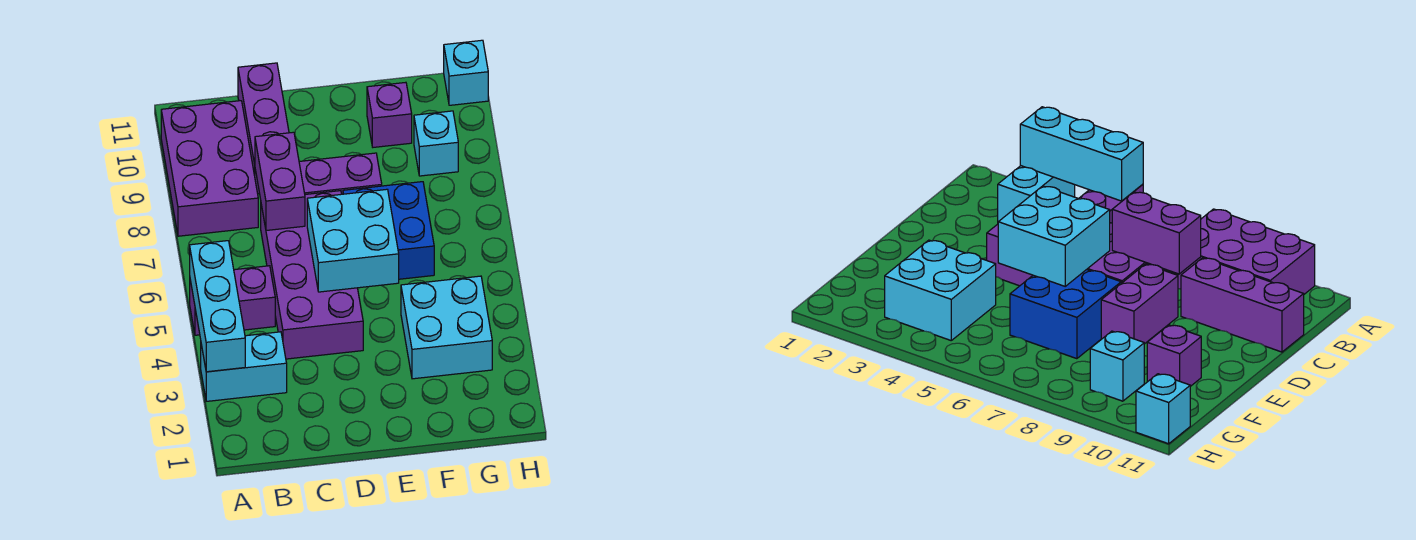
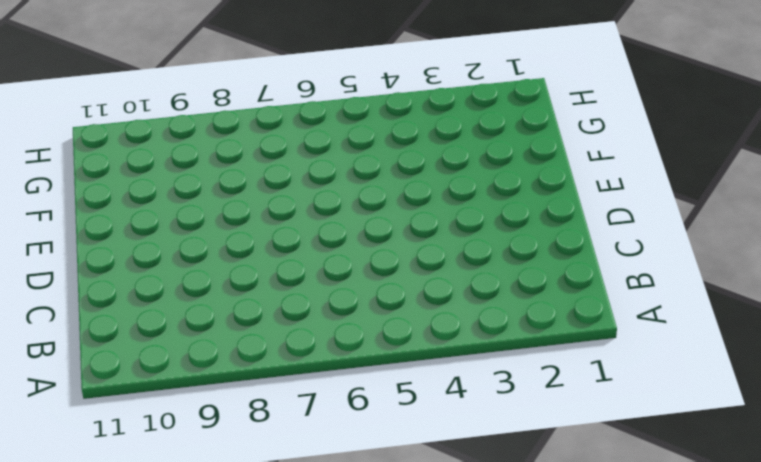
none -> cyan brick A3:B3 level 1
none -> purple brick A5:B5 level 1
none -> purple brick A8:B10 level 1

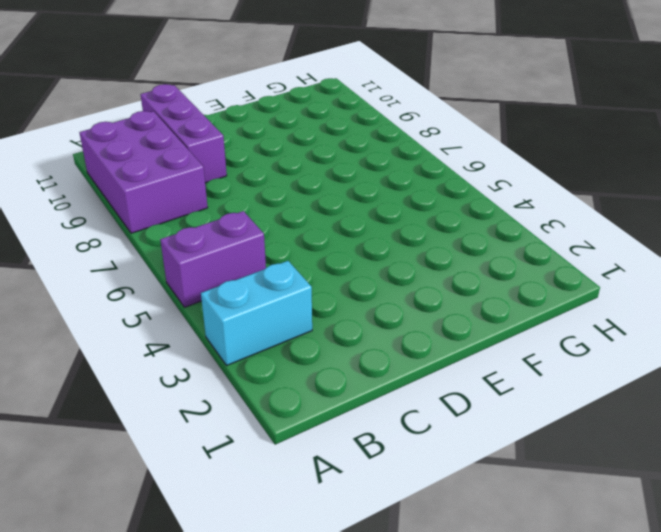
none -> purple brick C4:D7 level 1
none -> purple brick D8:E8 level 1
none -> blue brick E6:F7 level 1

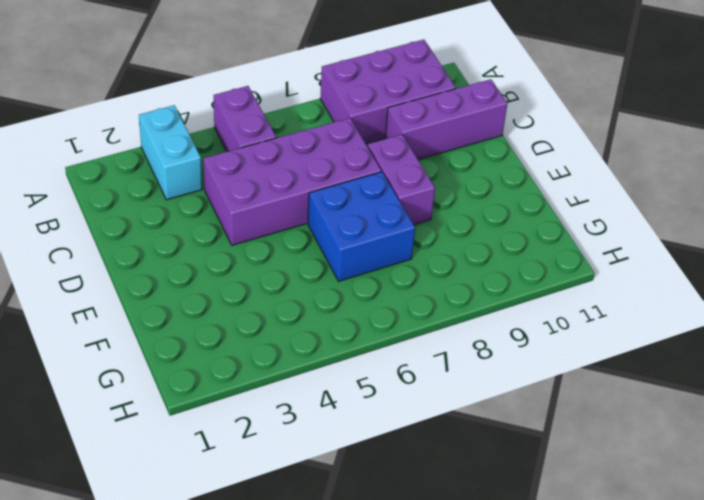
none -> cyan brick F3:G4 level 1
none -> purple brick F10 level 1
none -> cyan brick G9 level 1

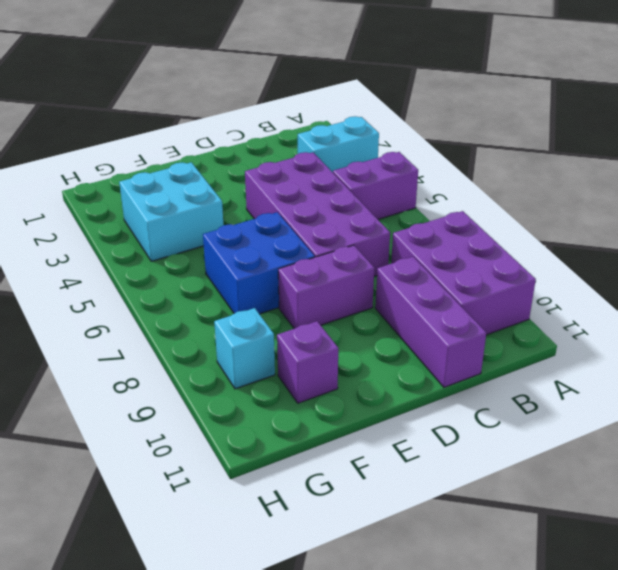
none -> cyan brick H11 level 1
none -> cyan brick A3:A5 level 2
none -> purple brick C7:C8 level 2

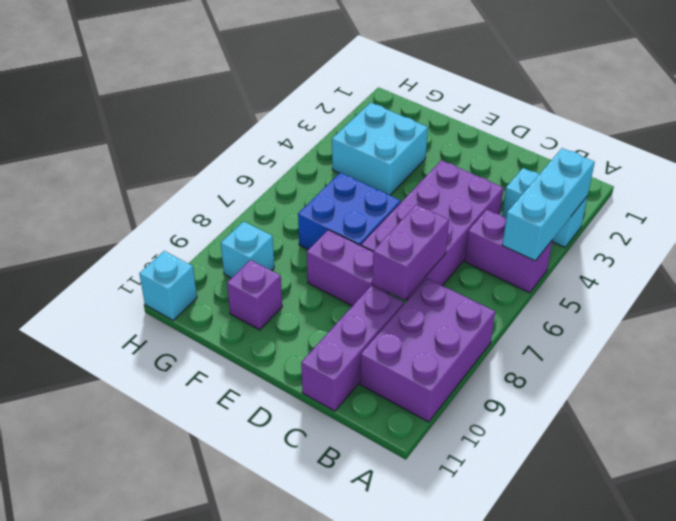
none -> cyan brick D5:E6 level 2

